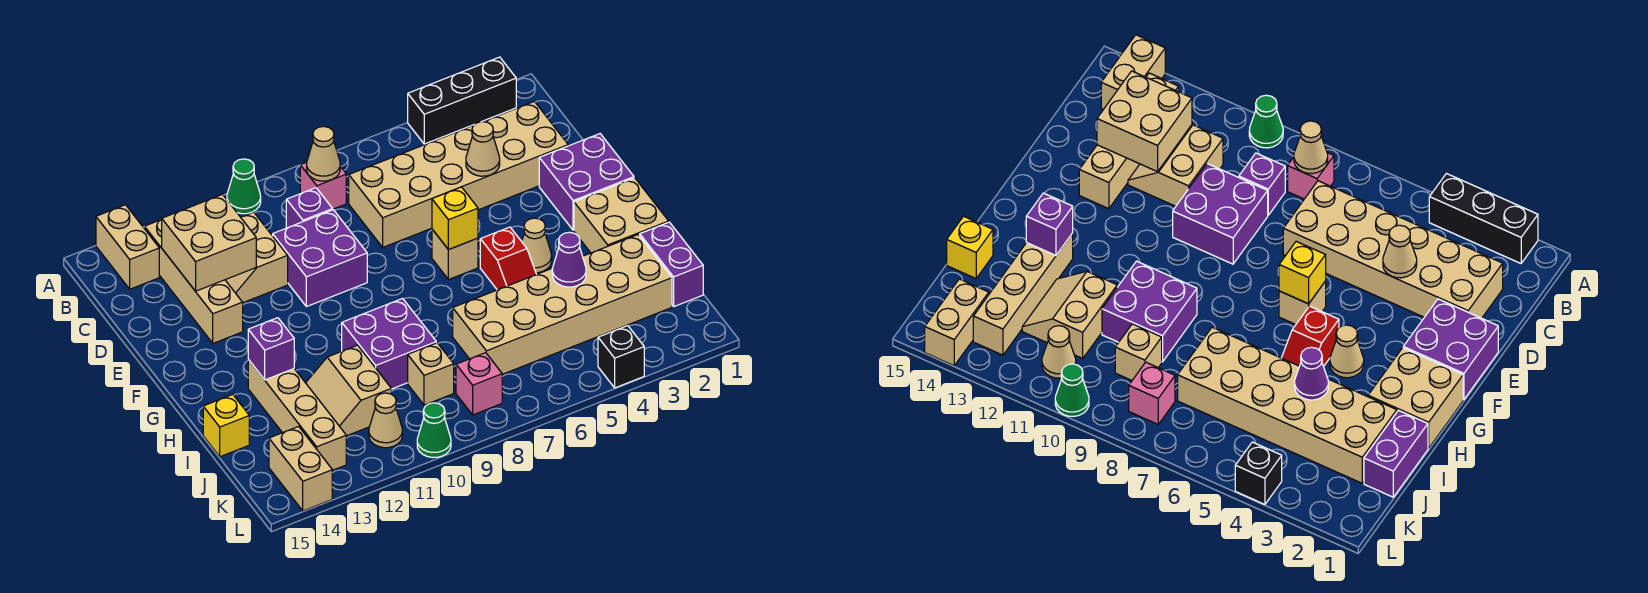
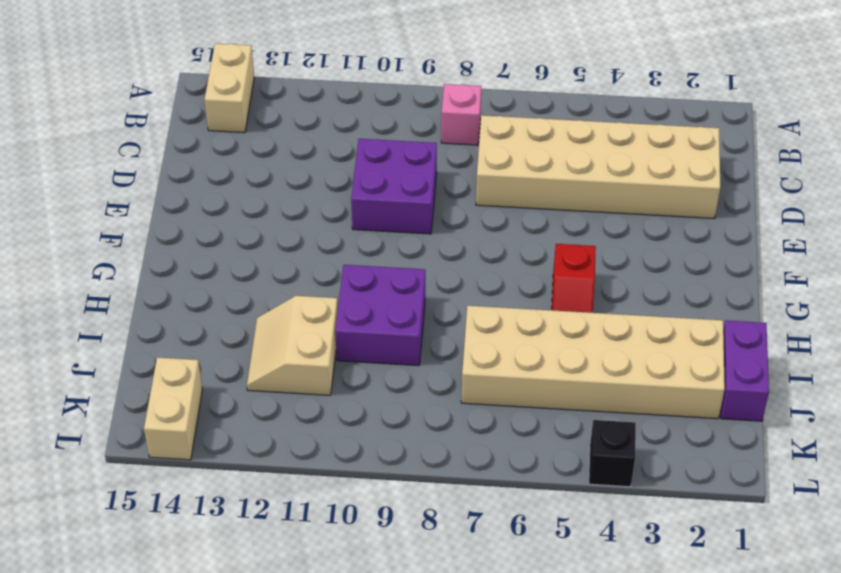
none -> black brick A2:A4 level 1
none -> green cone A10 level 1
none -> tan brick B13:E13 level 1
none -> purple brick C9 level 1

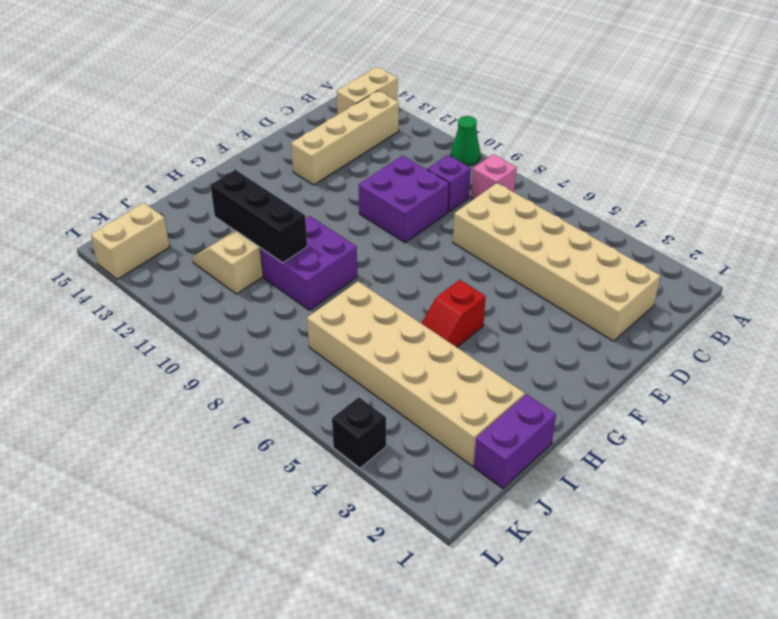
black brick I10:I12 level 2 -> black brick A2:A4 level 1
none -> tan slope C11:D12 level 1 top 11
none -> purple brick E1:F2 level 1
none -> tan brick F6 level 1
none -> tan brick G1:H2 level 1

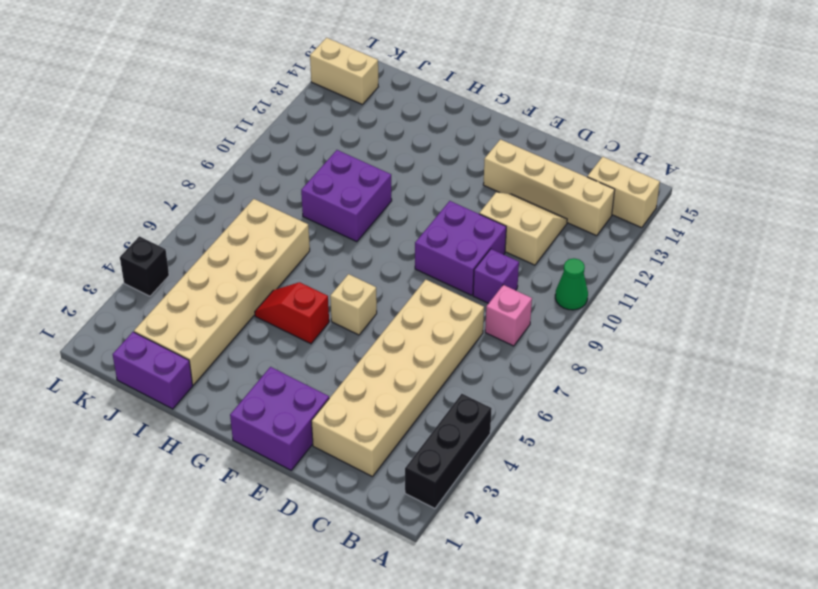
none -> tan brick G1:H2 level 1
none -> tan cone G4 level 1
none -> tan brick H13:K13 level 1
none -> tan slope I11:J12 level 1 top 11

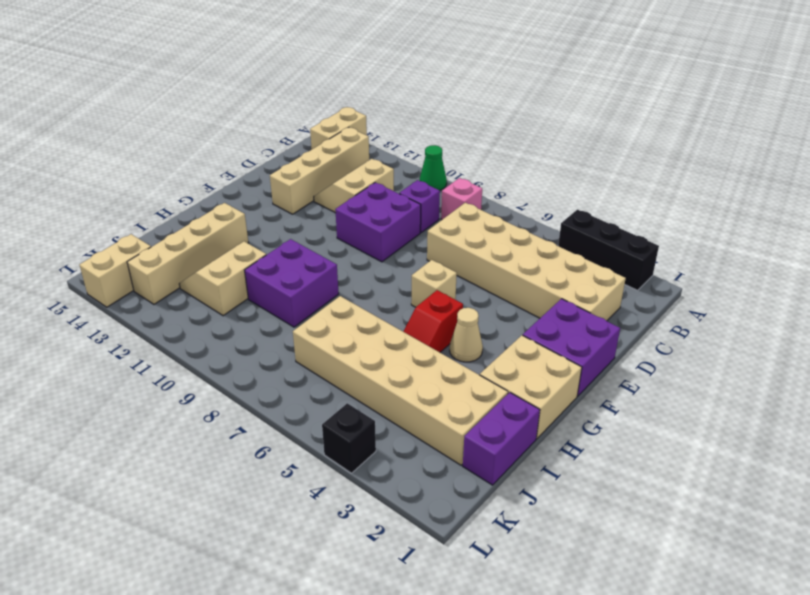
none -> yellow brick I15 level 1
none -> tan brick J9 level 1
none -> pink brick K8 level 1
none -> tan cone K11 level 1

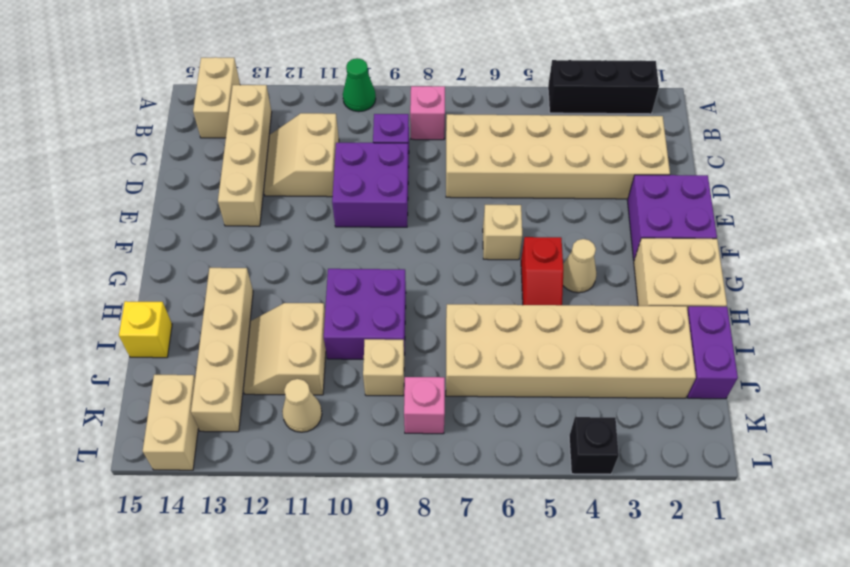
none -> green cone L10 level 1
none -> tan cone B8 level 2
none -> tan brick C12:D13 level 2
none -> tan cone D4 level 2

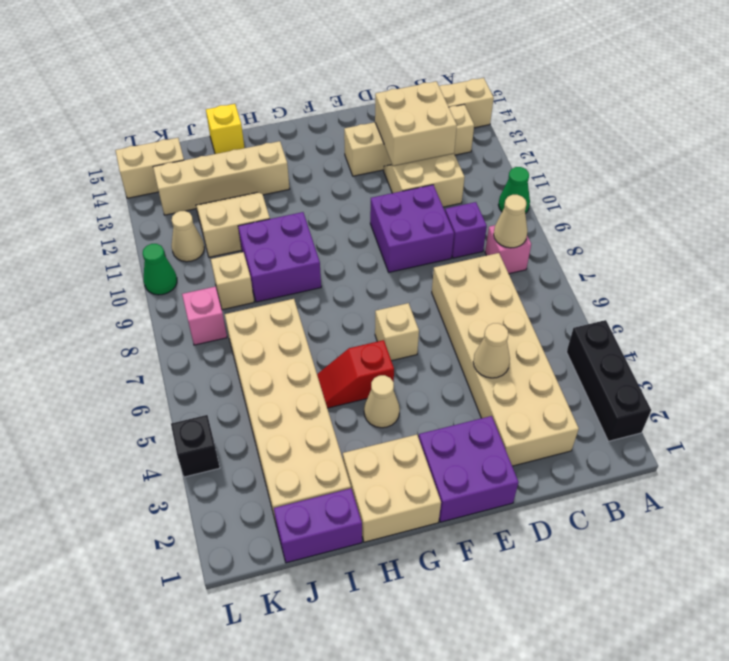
none -> yellow brick F6 level 2
none -> purple brick H13 level 2
none -> purple cone I4 level 2

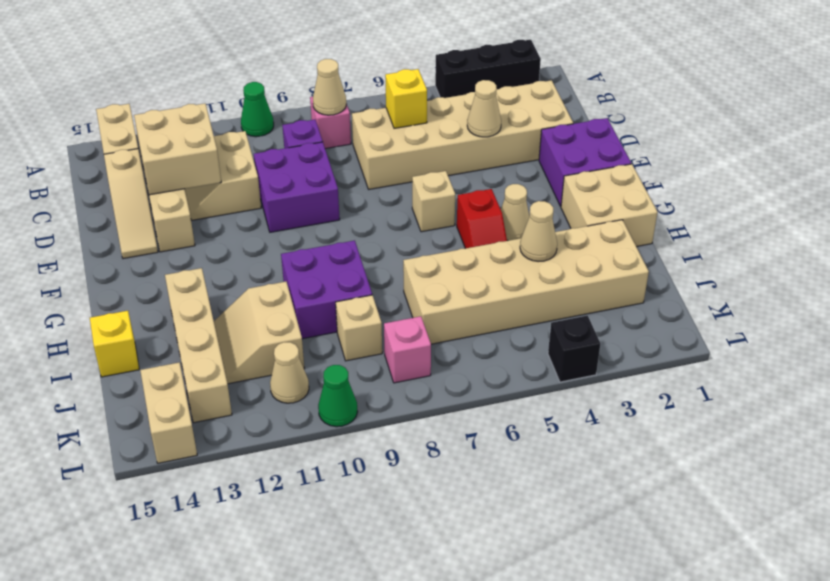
yellow brick C6 level 2 -> yellow brick F6 level 2
tan slope C14:E14 level 1 top C -> none
tan cone I4 level 2 -> purple cone I4 level 2
none -> purple brick I1:J1 level 1
none -> purple brick H13 level 2

